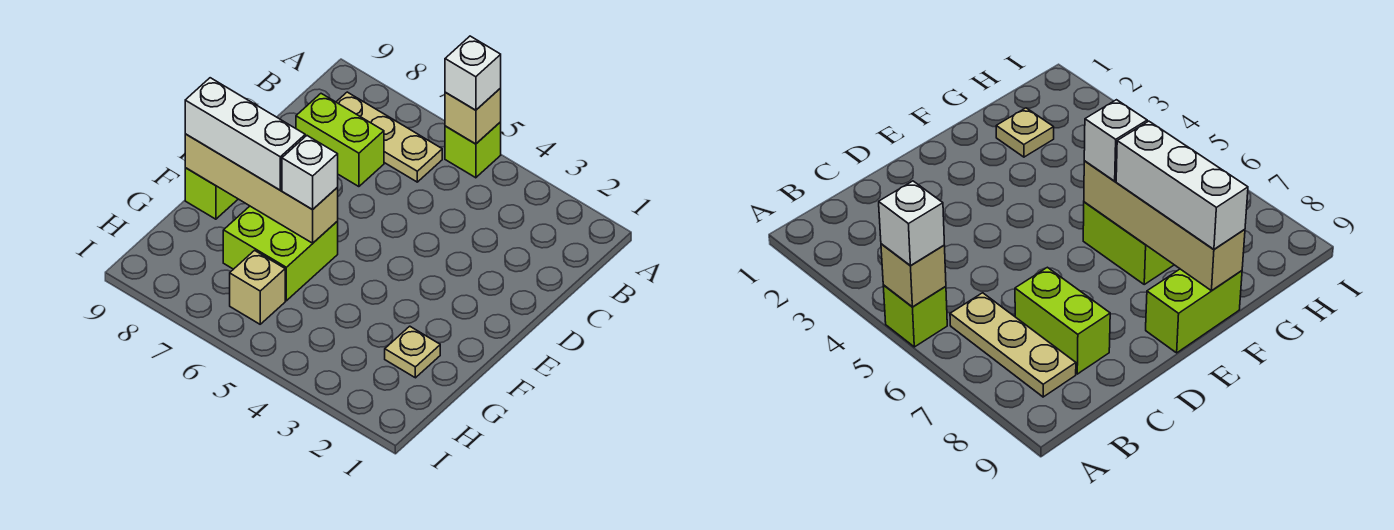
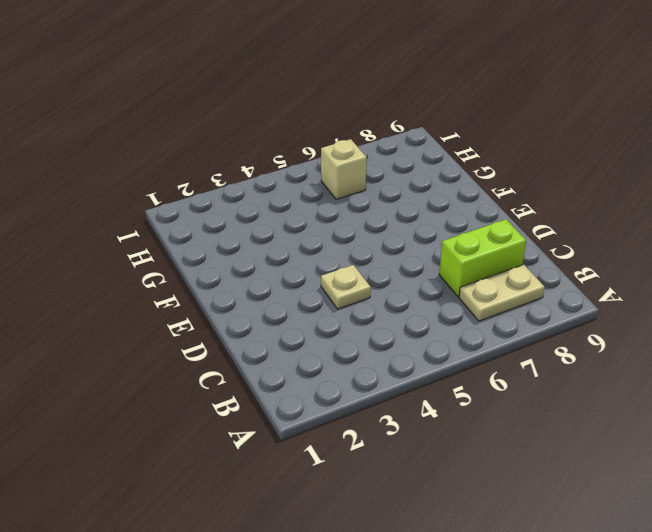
tan plate B7:B8 level 1 -> tan plate B6:B8 level 1
tan plate D4 level 1 -> tan plate G2 level 1
none -> lime brick A5 level 1
none -> lime brick E9:F9 level 1
none -> lime brick F6:G7 level 1

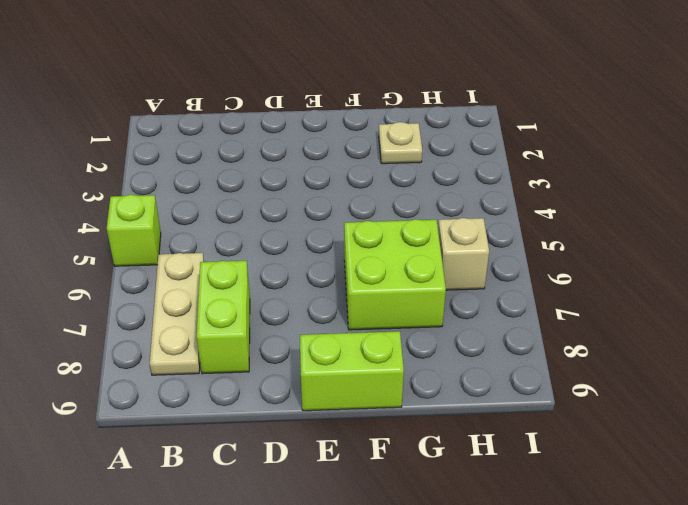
none -> tan brick A5 level 2
none -> tan brick F6:F9 level 2
none -> white brick A5 level 3

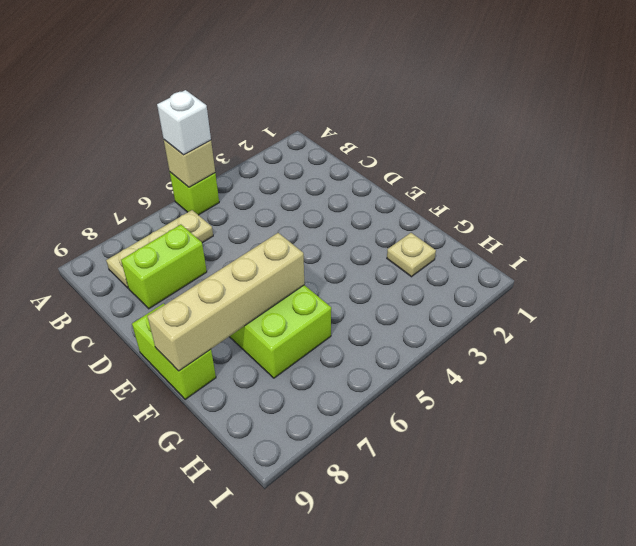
none -> tan brick H6 level 1
none -> white brick F6 level 3
none -> white brick F7:F9 level 3

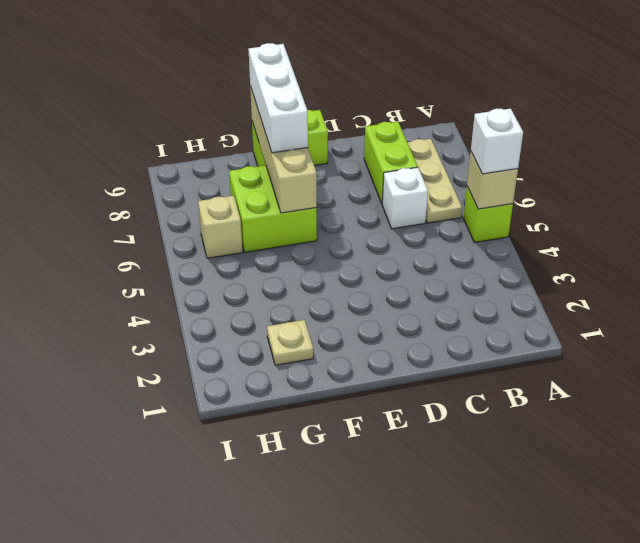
white brick C6 level 1 -> white brick F6 level 3

